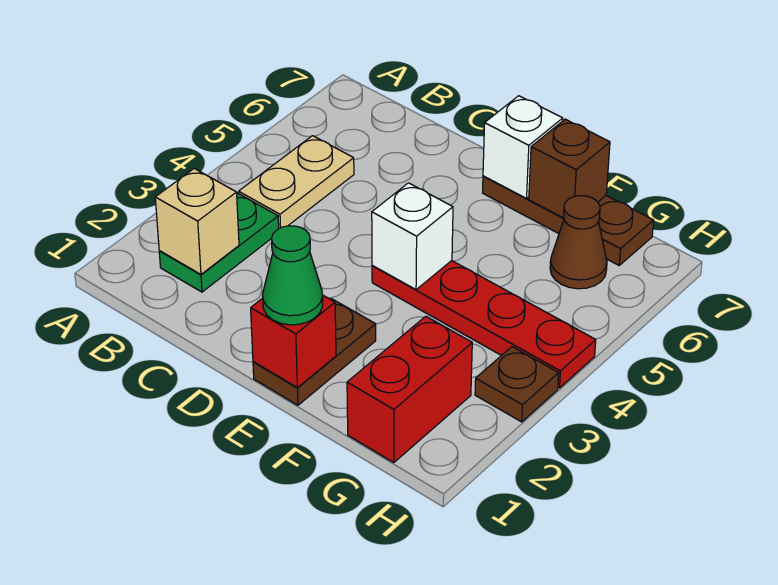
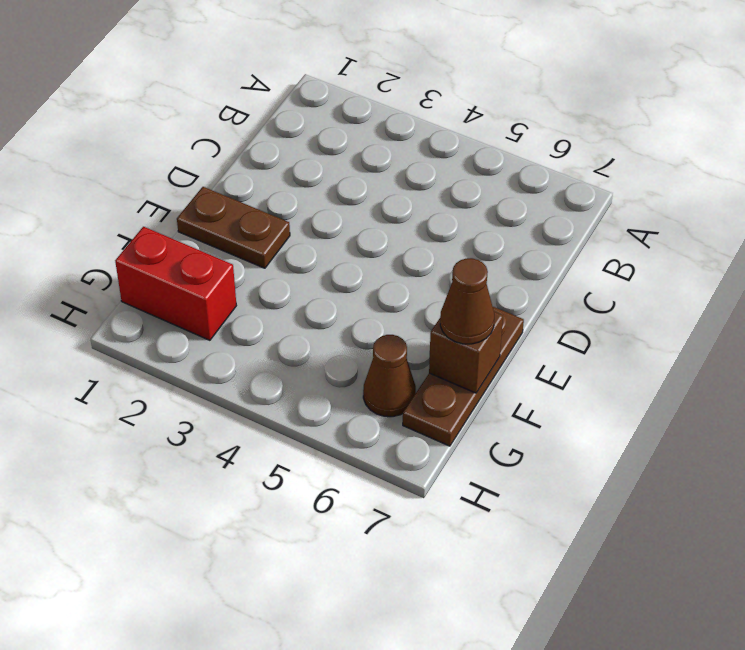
brown cone F7 level 3 -> none
none -> green plate B2:B3 level 1
none -> tan plate B4:B5 level 1
none -> red plate E4:H4 level 1

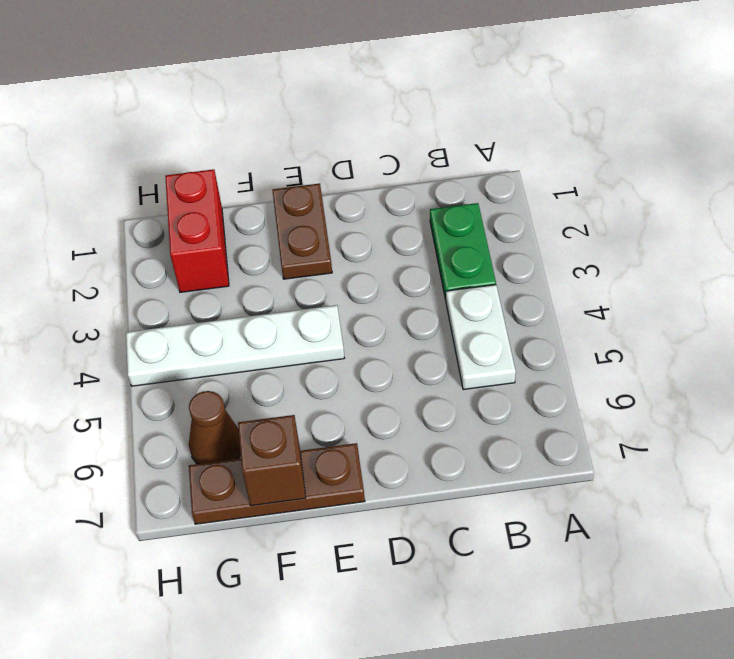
white plate B4:B5 level 1 -> tan plate B4:B5 level 1
white plate E4:H4 level 1 -> red plate E4:H4 level 1
none -> brown plate H3 level 1
none -> tan brick B2 level 2
none -> red brick E1 level 2

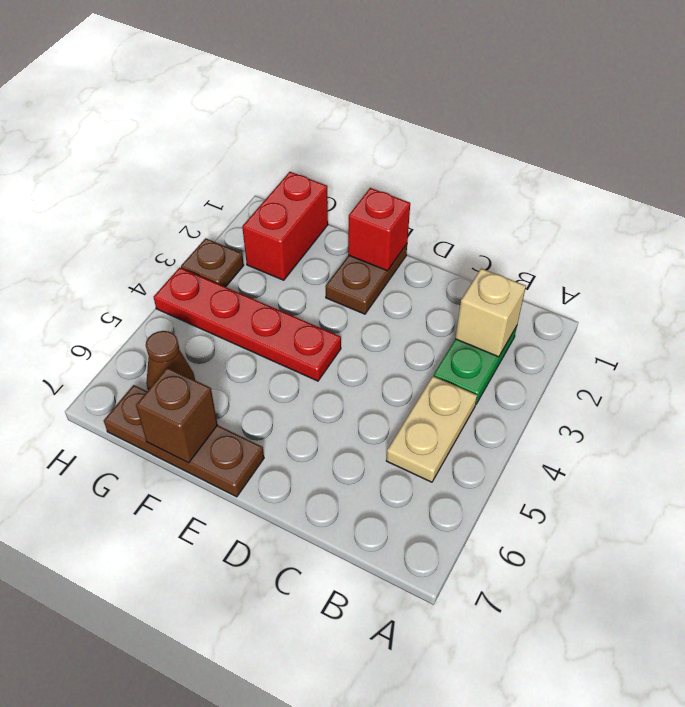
none -> white brick E4 level 2
none -> white brick E7 level 2
none -> green cone E1 level 3

